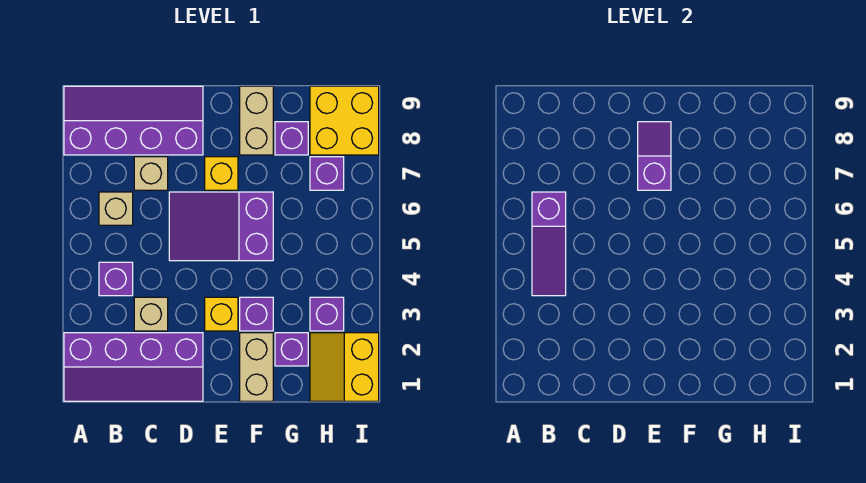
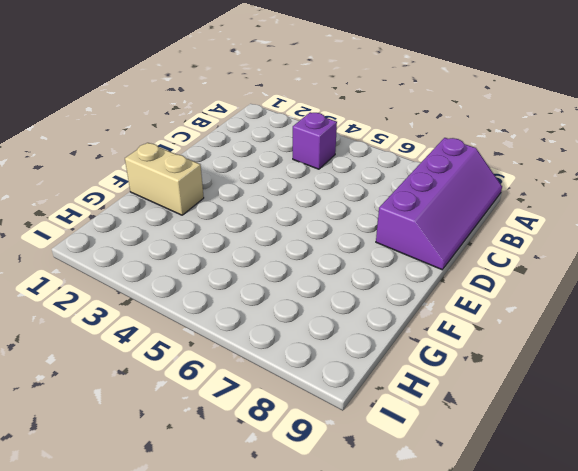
none -> purple slope A1:D2 level 1 top 2
none -> tan brick B6 level 1
none -> tan brick C3 level 1

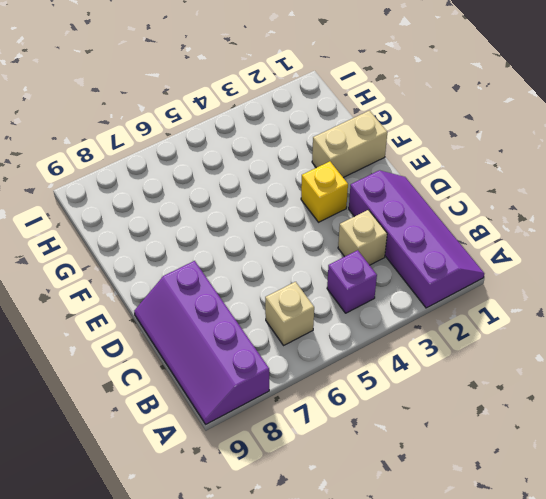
none -> tan brick C7 level 1
none -> purple slope D5:F6 level 1 top F
none -> yellow brick E7 level 1

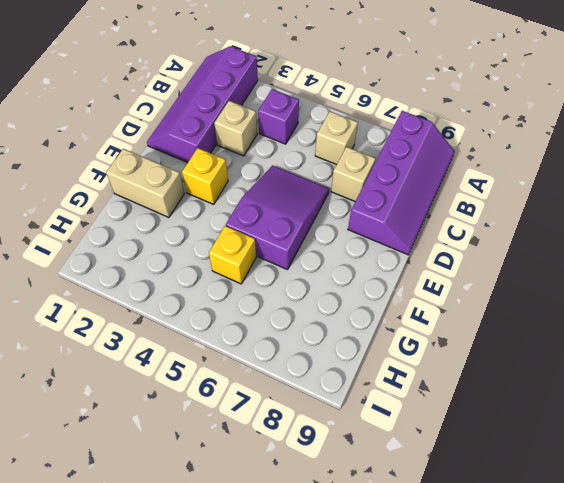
yellow brick G5 level 1 -> yellow brick E7 level 1
none -> purple brick F3 level 1
none -> tan brick F8:F9 level 1
none -> purple brick G2 level 1

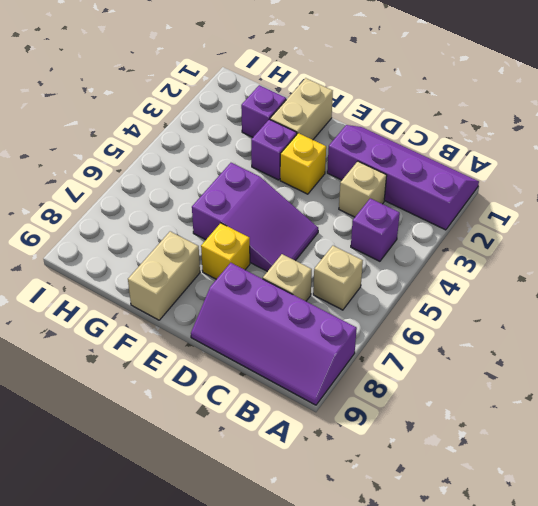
none -> purple brick G8 level 1
none -> yellow slope H1:I2 level 1 top I
none -> purple brick H3 level 1

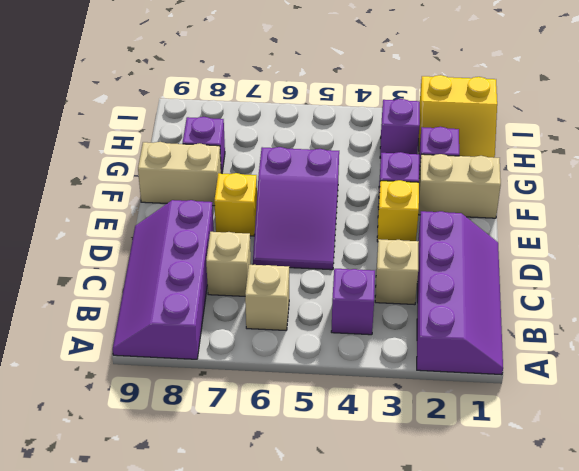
none -> purple brick H7 level 1
none -> yellow brick H8:I9 level 1
none -> purple slope B4:B6 level 2 top 6

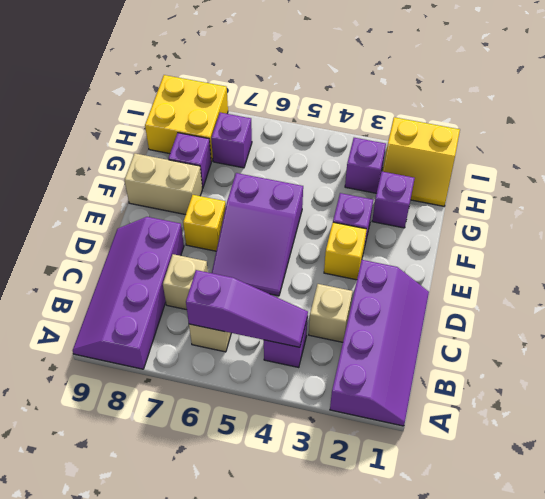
none -> tan brick F1:F2 level 1
none -> purple slope E7:E8 level 2 top 7

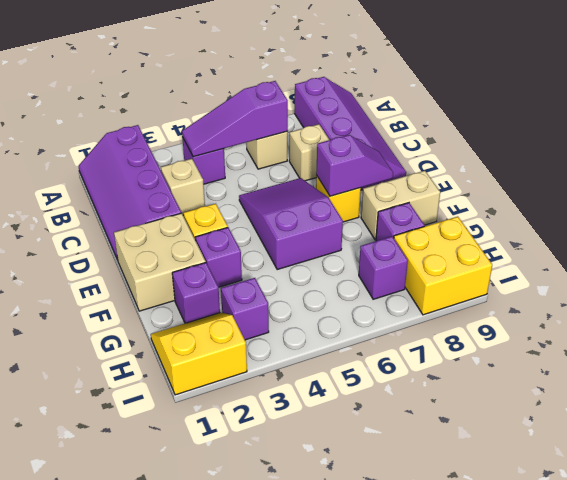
tan brick E1:F2 level 1 -> tan brick F1:F2 level 1

